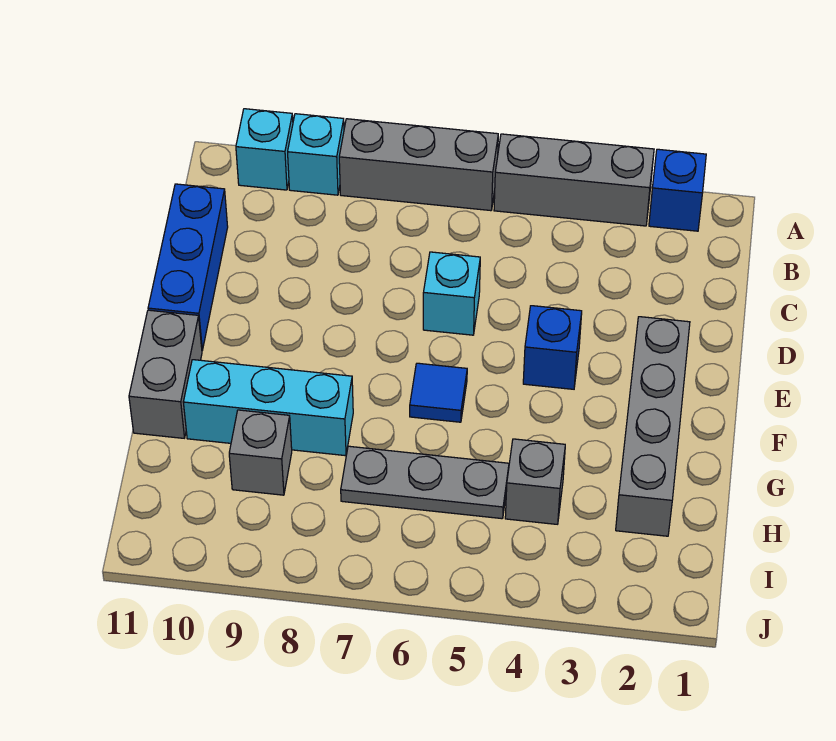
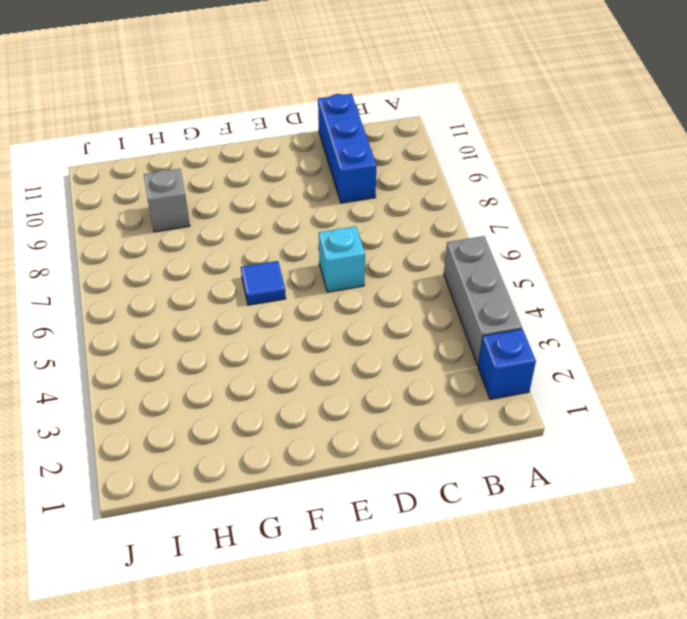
blue brick C9:C11 level 1 -> blue brick C11:E11 level 1
none -> grey brick A6:A8 level 1
none -> cyan brick A9 level 1
none -> cyan brick A10 level 1

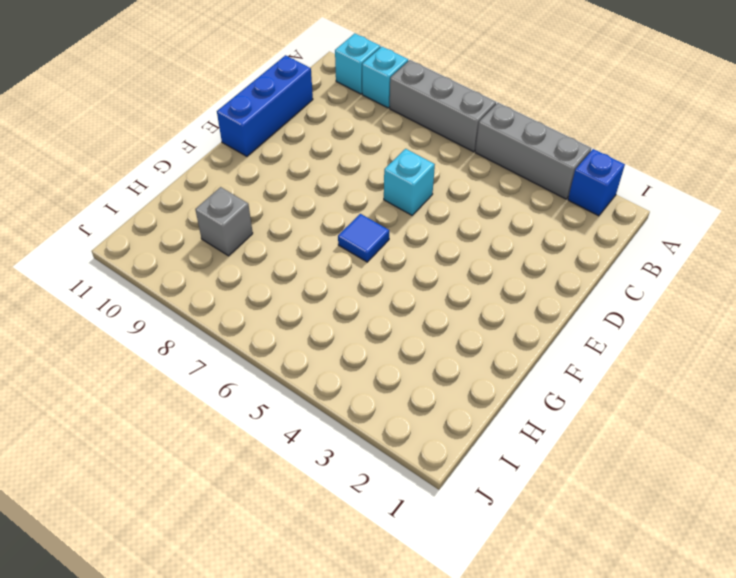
none -> grey brick E2:H2 level 1
none -> blue brick E4 level 1
none -> grey brick F11:G11 level 1

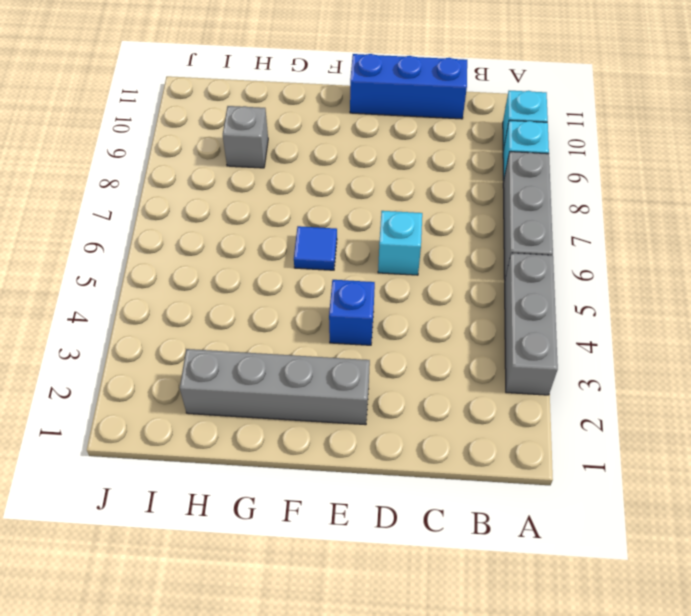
none -> blue brick A2 level 1
none -> grey brick F11:G11 level 1
none -> cyan brick G8:G10 level 1

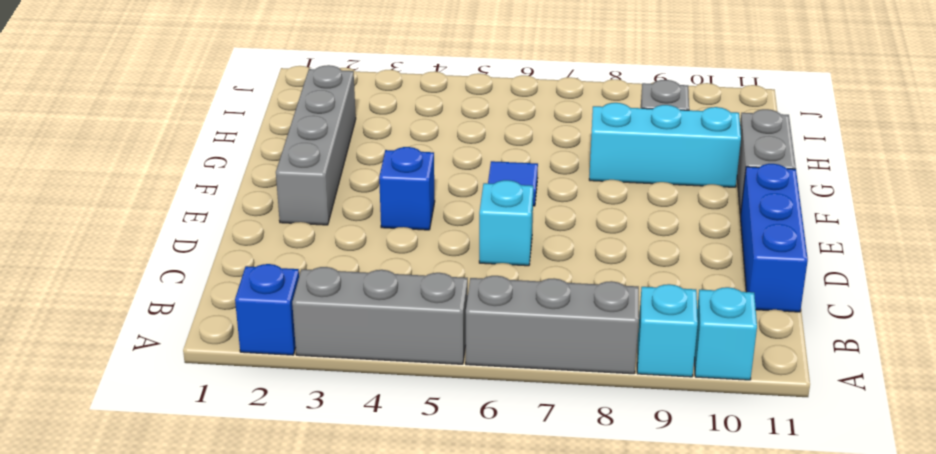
none -> grey brick H4 level 1
none -> grey plate H5:H7 level 1

